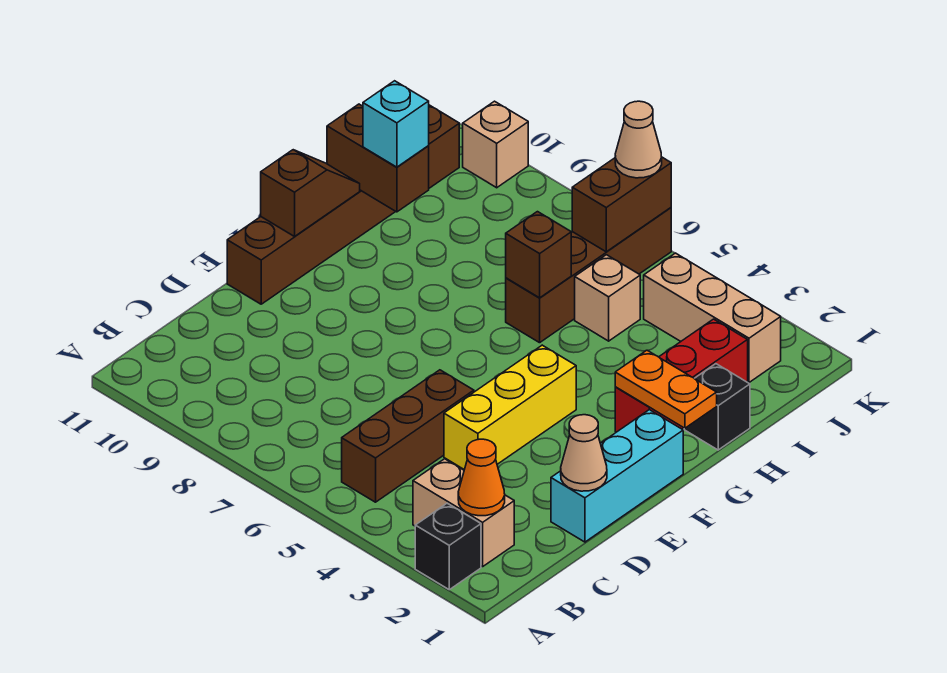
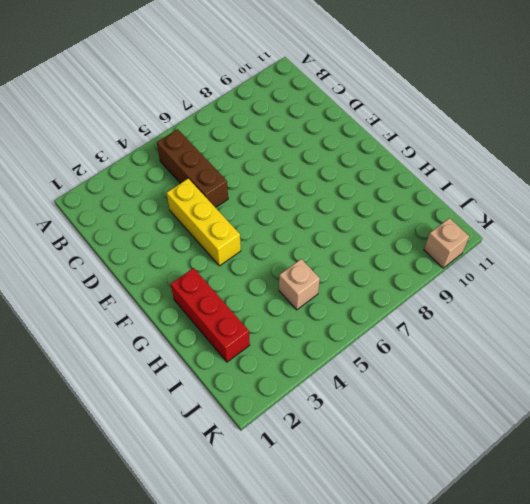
none -> black brick A2 level 1
none -> tan brick B2:B3 level 1
none -> cyan brick D1:F1 level 1

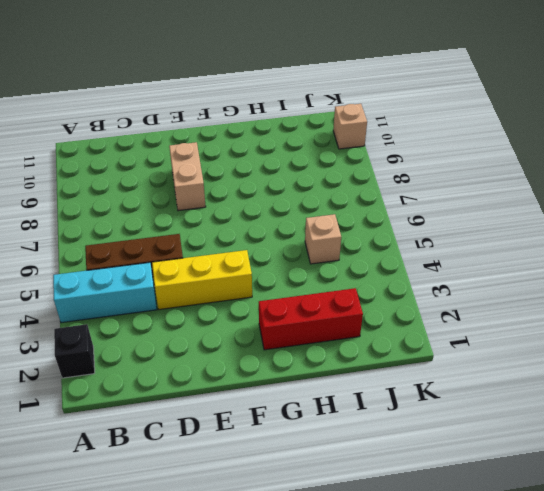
cyan brick A4:C4 level 1 -> cyan brick D1:F1 level 1
tan brick E8:E9 level 1 -> tan brick B2:B3 level 1
none -> brown brick E11:J11 level 1
none -> black brick H1 level 1
none -> brown brick H6:K6 level 1

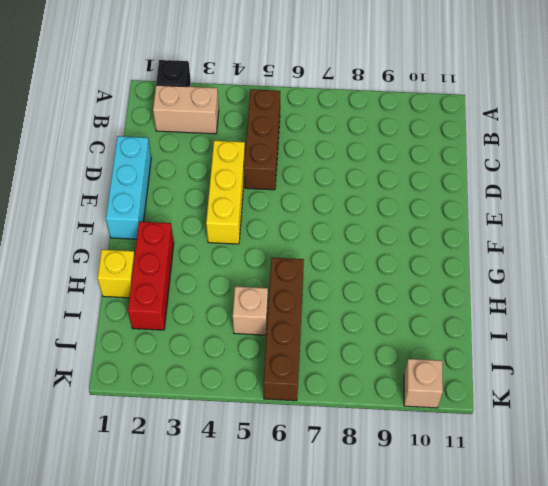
yellow brick H1 level 1 -> black brick H1 level 1
none -> brown brick E11:J11 level 1
none -> tan brick J2:J4 level 1
none -> orange cone B2 level 2

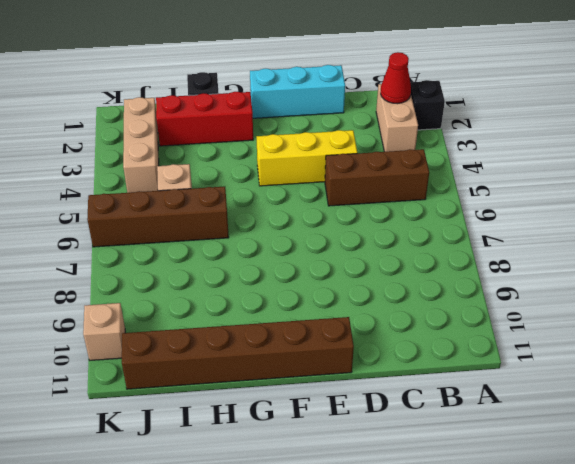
red cone B2 level 2 -> orange cone B2 level 2
none -> tan cone D1 level 2
none -> brown slope F11:G11 level 2 top F
none -> orange plate G1:G2 level 2

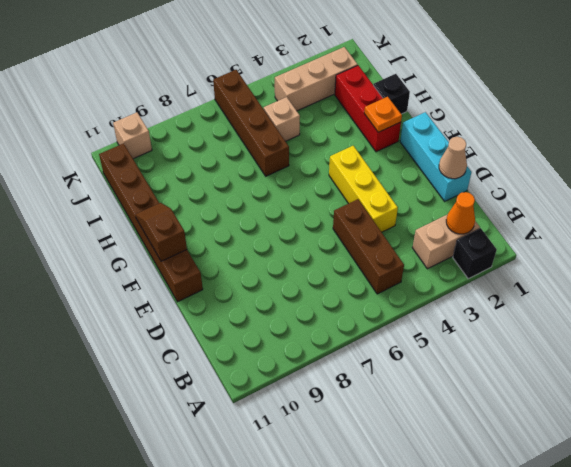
orange plate G2 level 2 -> orange plate G1:G2 level 2
none -> brown brick H6 level 2
none -> brown brick H10:H11 level 2
none -> brown brick J6:K6 level 2

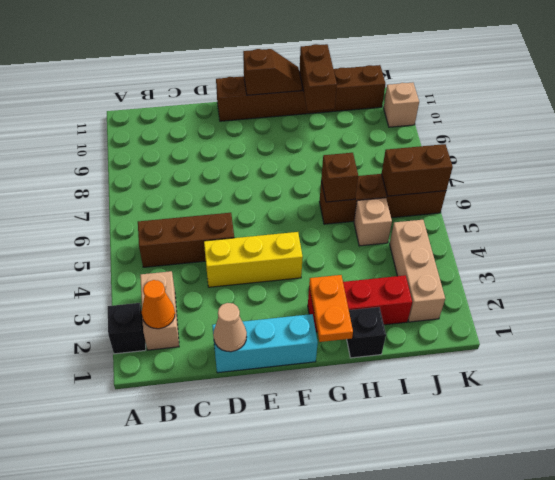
none -> cyan brick H10 level 3
none -> tan cone K6 level 3

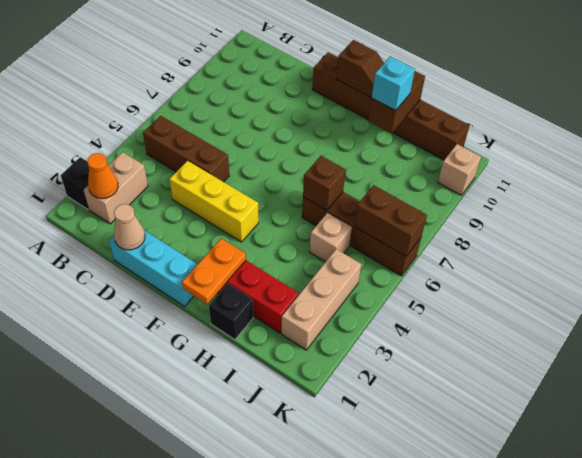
none -> tan cone K6 level 3

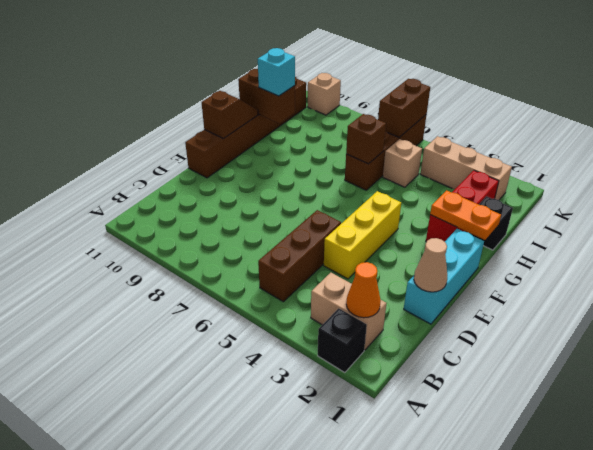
none -> tan cone K6 level 3

